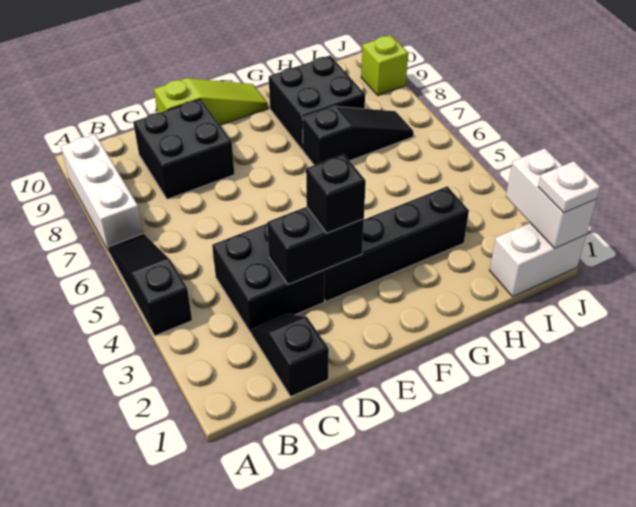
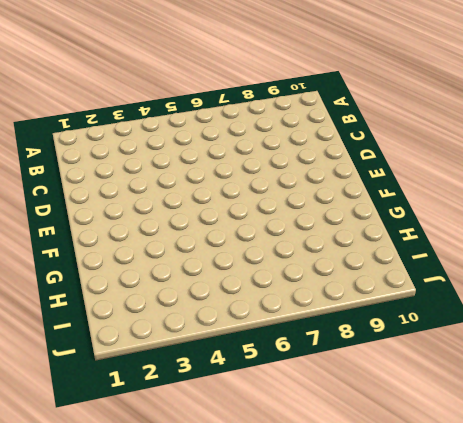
none -> black slope A4:A6 level 1 top 4
none -> white brick A7:A9 level 1
none -> black slope C1:C2 level 1 top 1

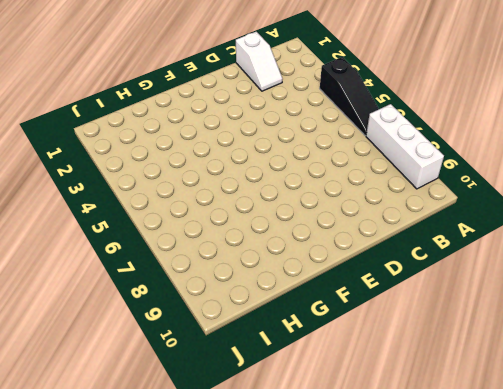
white slope C1:C2 level 1 top 1 -> black slope C1:C2 level 1 top 1
none -> black brick C3:D4 level 1
none -> black brick C8:D9 level 1
none -> lime slope D10:F10 level 1 top D

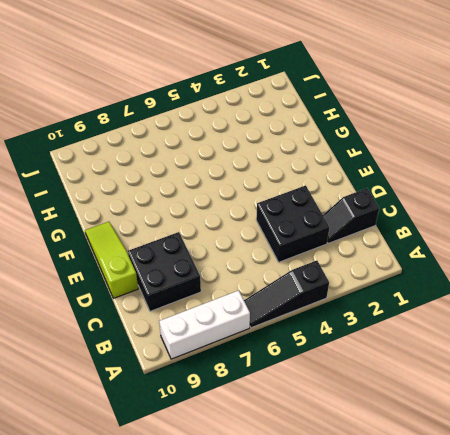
none -> black brick E3:H3 level 1
none -> black slope G7:I7 level 1 top G
none -> black brick G8:H9 level 1

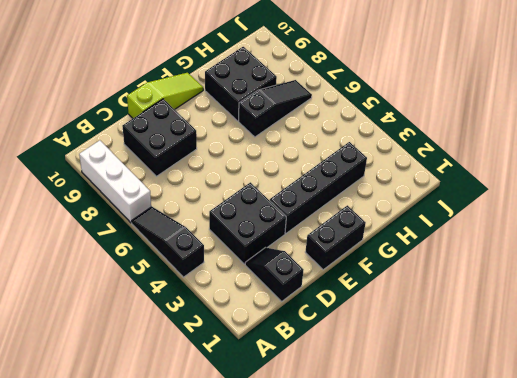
black brick E1:F1 level 1 -> black brick D3:E3 level 2
none -> white brick I1:J1 level 1
none -> lime brick J9 level 1
none -> white brick J1:J2 level 2

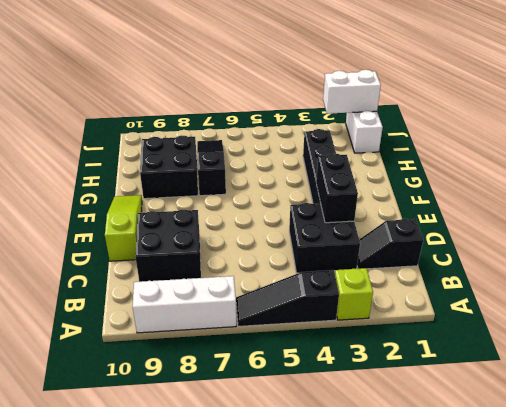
lime brick A3 level 1 -> lime brick J9 level 1
none -> black brick E3 level 3
none -> white plate J1 level 3

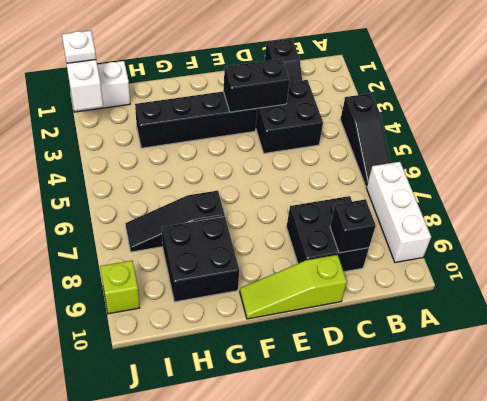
black brick C9 level 2 -> black brick E3 level 3

